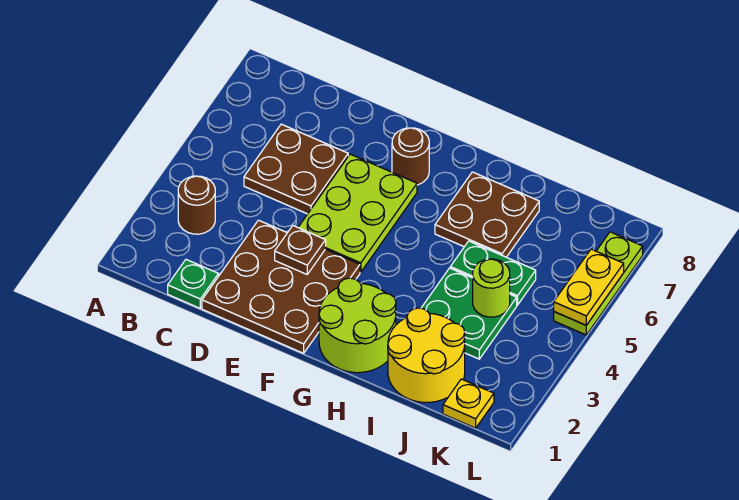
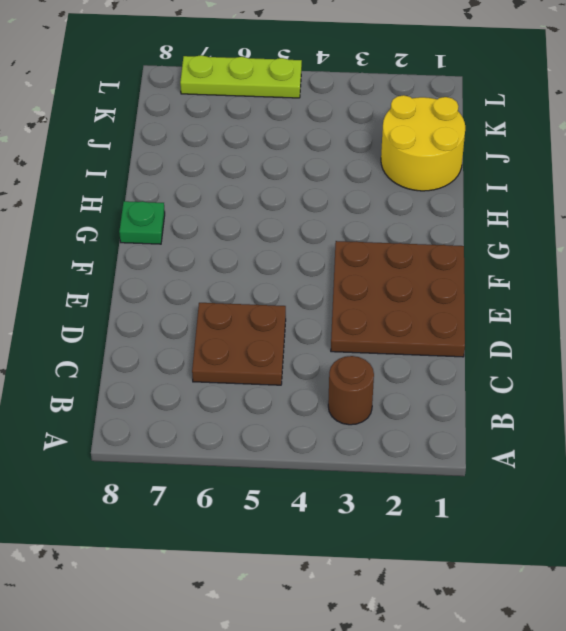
green plate G8 level 1 -> green plate C1 level 1
none -> lime plate E4:F6 level 1
none -> brown round brick F7 level 1
none -> lime round brick G1:H2 level 1

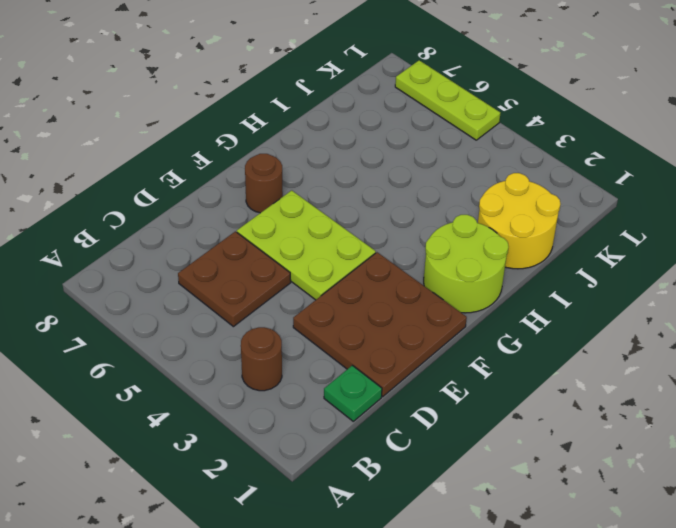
none -> brown plate H6:I7 level 1
none -> green plate I3:J4 level 1
none -> green plate I5:J5 level 1

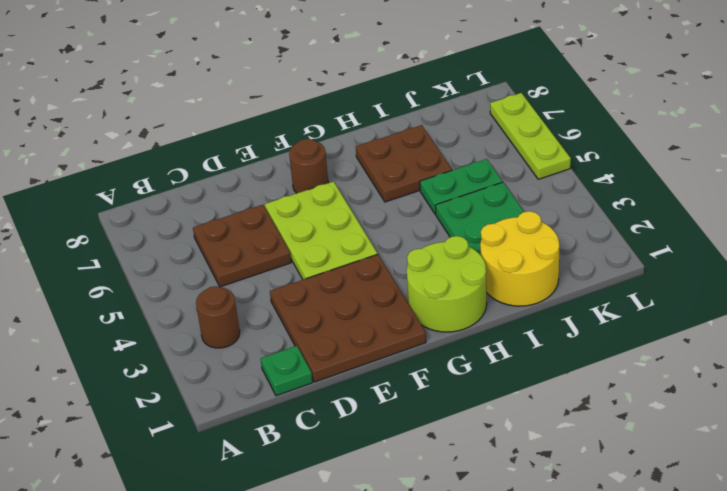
none -> yellow plate K1 level 1
none -> brown plate E3 level 2
none -> lime round brick J4 level 2

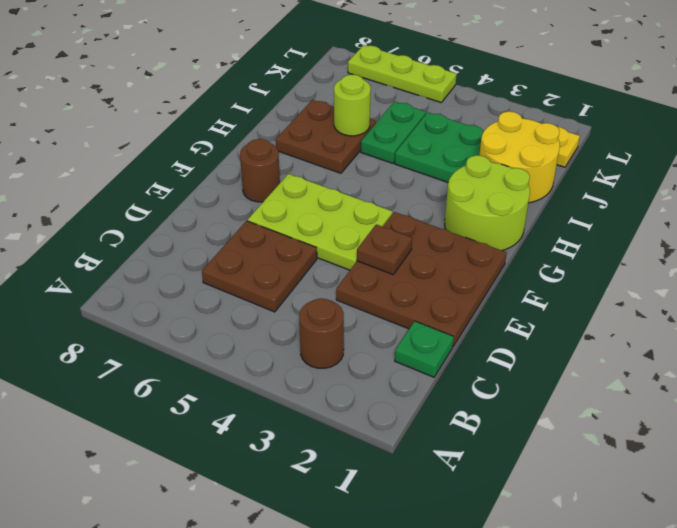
lime round brick I6 level 2 -> lime round brick J4 level 2
none -> yellow plate L5:L6 level 2

